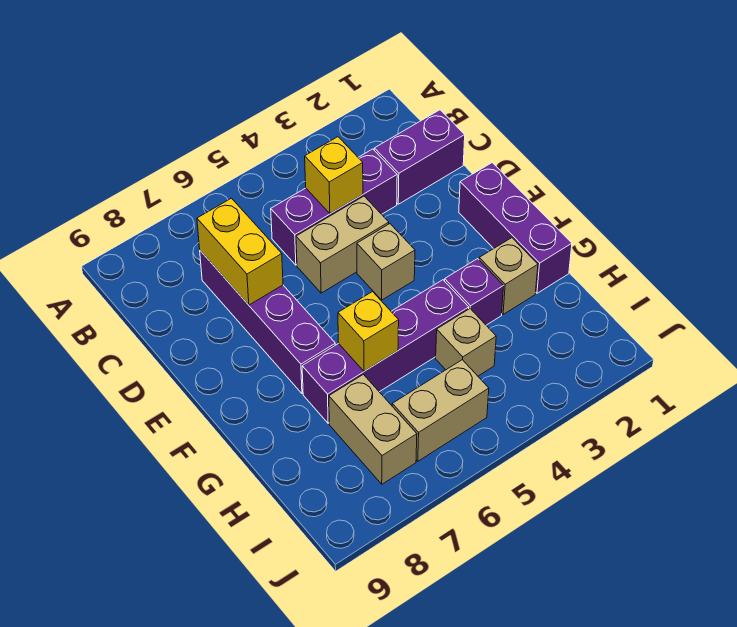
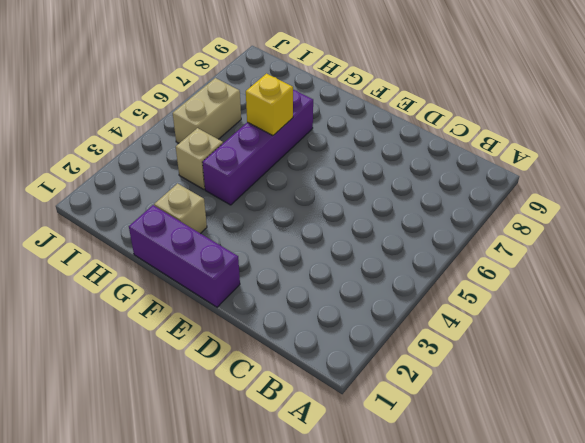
none -> purple brick C1:C2 level 1
none -> purple brick C3:C5 level 1
none -> purple brick C7:F7 level 1

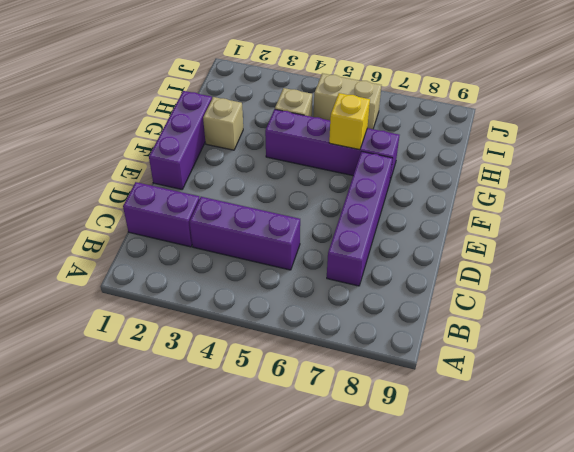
none -> tan brick D4:D5 level 1
none -> tan brick E4 level 1
none -> purple brick G3 level 1

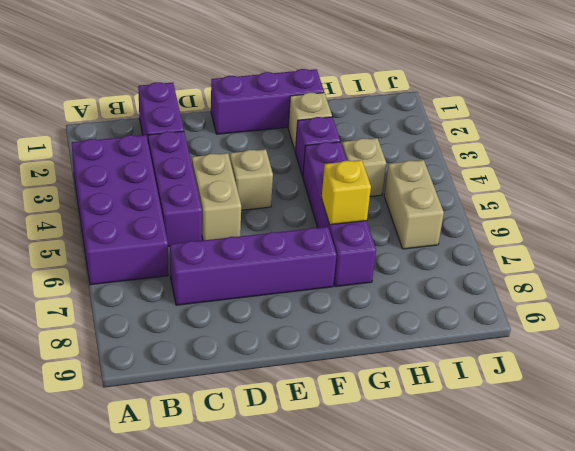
purple brick A3:B6 level 1 -> none
none -> tan brick H7:I7 level 1
none -> yellow brick C4 level 2
none -> yellow brick C7:D7 level 2

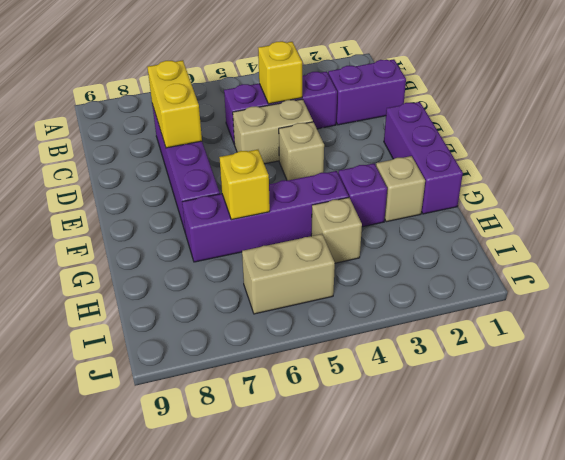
none -> tan brick H7:I7 level 1

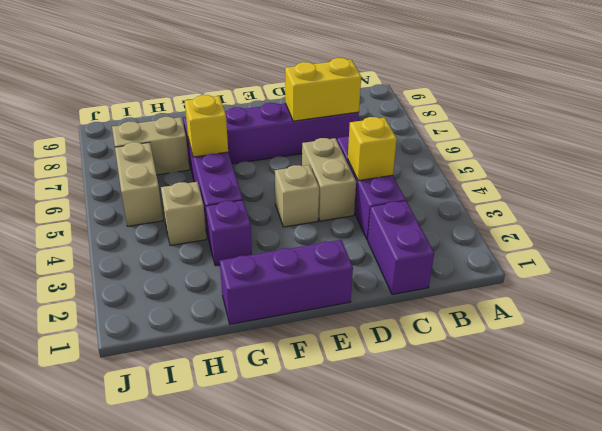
none -> tan brick G2 level 1

